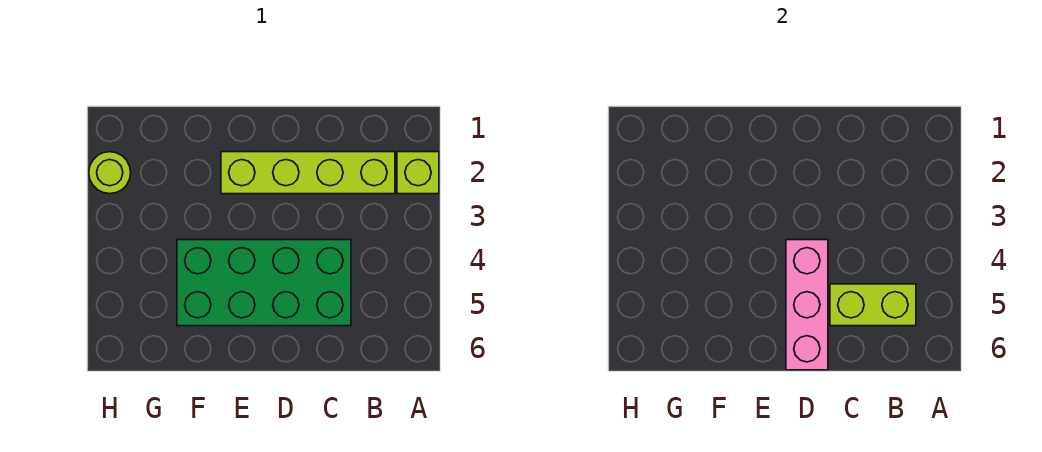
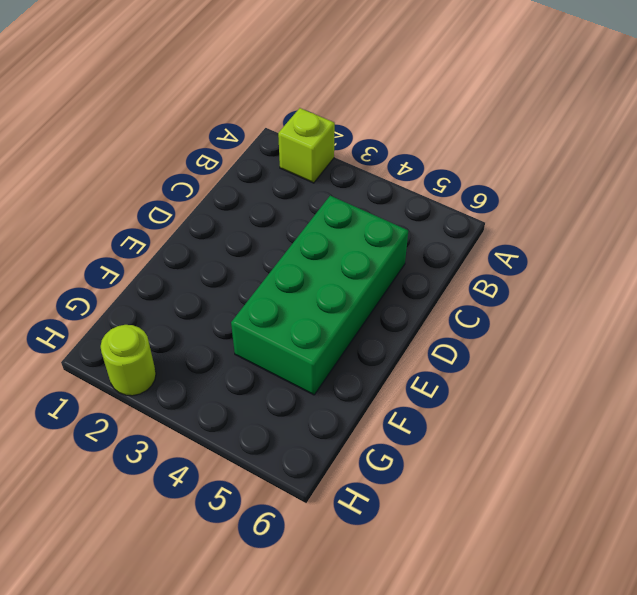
none -> lime brick B2:E2 level 1
none -> lime brick B5:C5 level 2

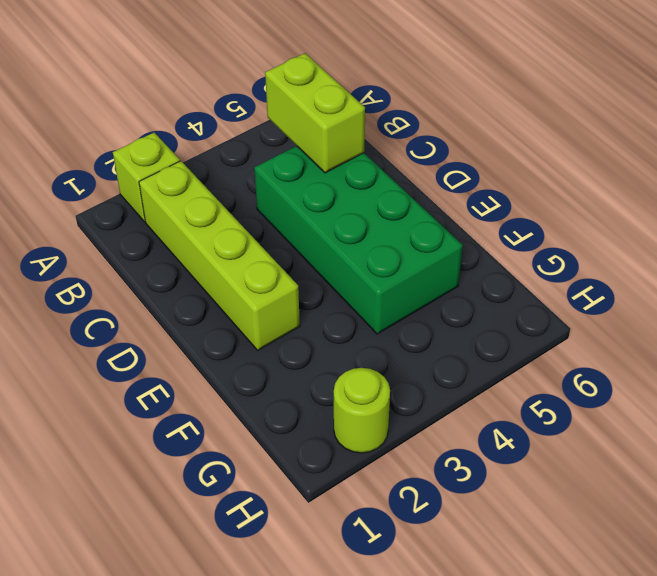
none -> pink brick D4:D6 level 2

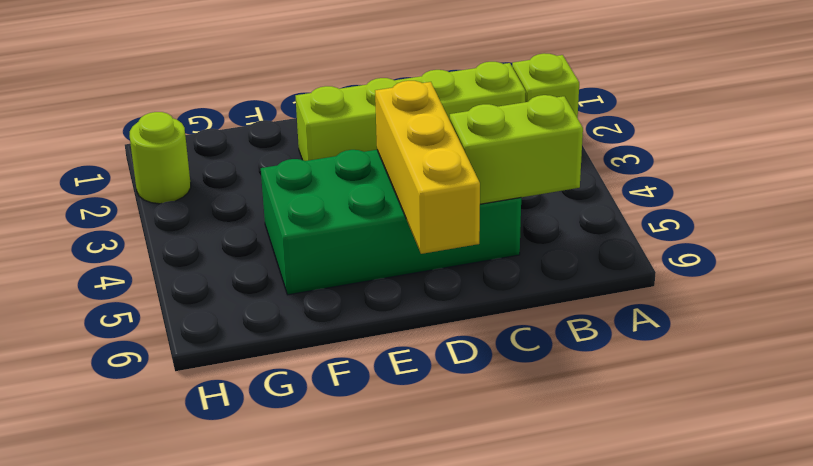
yellow brick D4:D6 level 2 -> pink brick D4:D6 level 2

